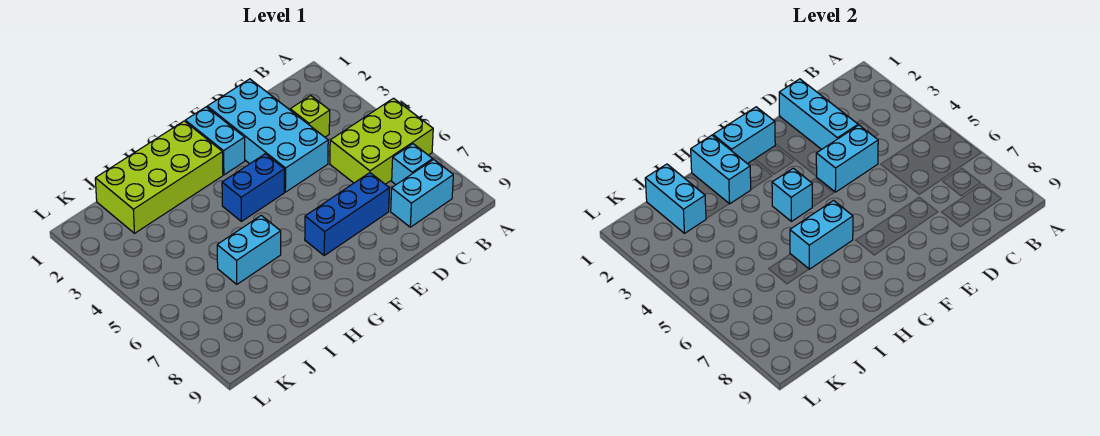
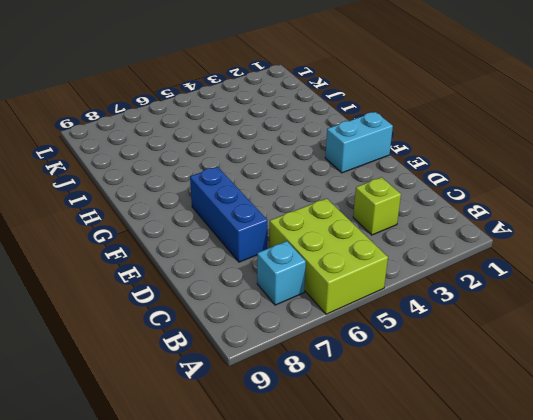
none -> cyan brick B8:C8 level 1
none -> cyan brick D1:E4 level 1
none -> blue brick F4:G4 level 1

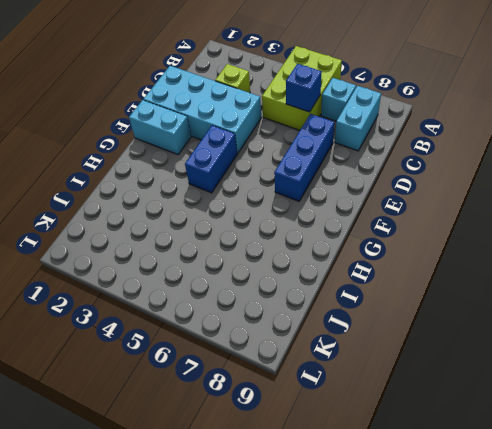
blue brick C6 level 2 -> none
none -> lime brick G1:J2 level 1
none -> cyan brick H6:I6 level 1
none -> cyan brick D1:D3 level 2

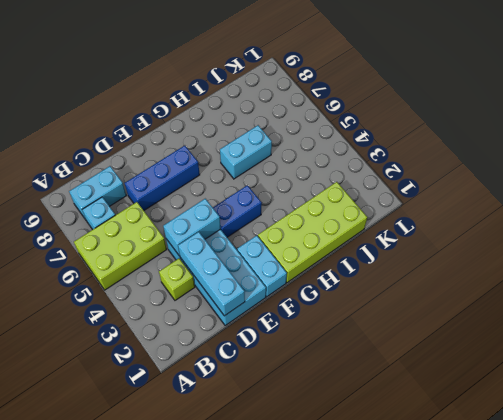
none -> cyan brick F1:G1 level 2
none -> cyan brick G4 level 2
none -> cyan brick G6:H6 level 2

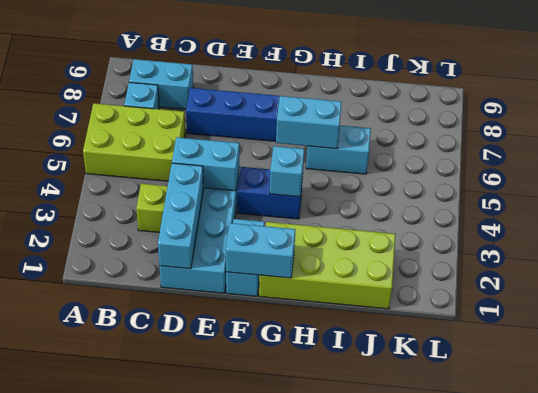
none -> cyan brick H1:H2 level 2
none -> cyan brick J1:J2 level 2

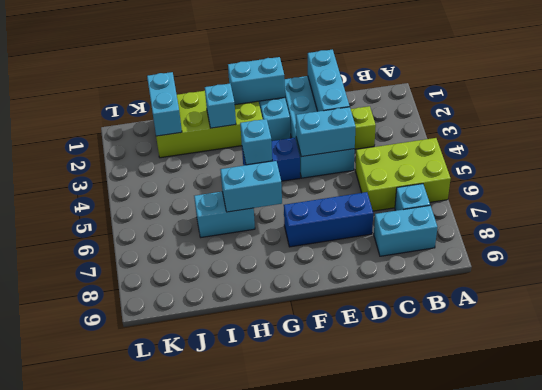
cyan brick H2 level 2 -> cyan brick H1:H2 level 2

